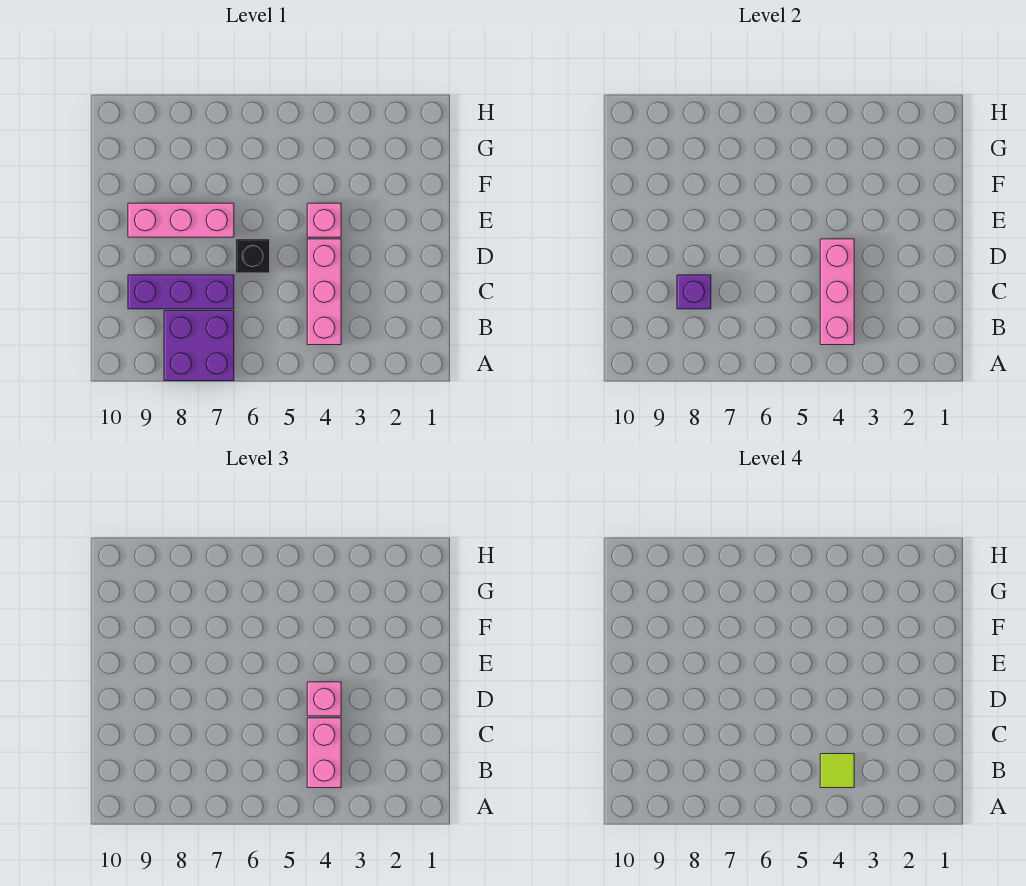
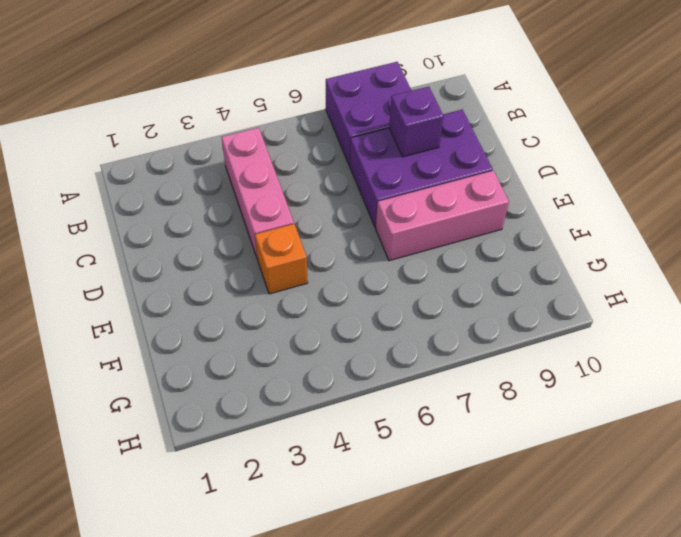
purple brick C7:D9 level 1 -> purple brick C7:C9 level 1
orange brick E4 level 1 -> pink brick E4 level 1
none -> black brick D6 level 1
none -> pink brick B4:D4 level 2

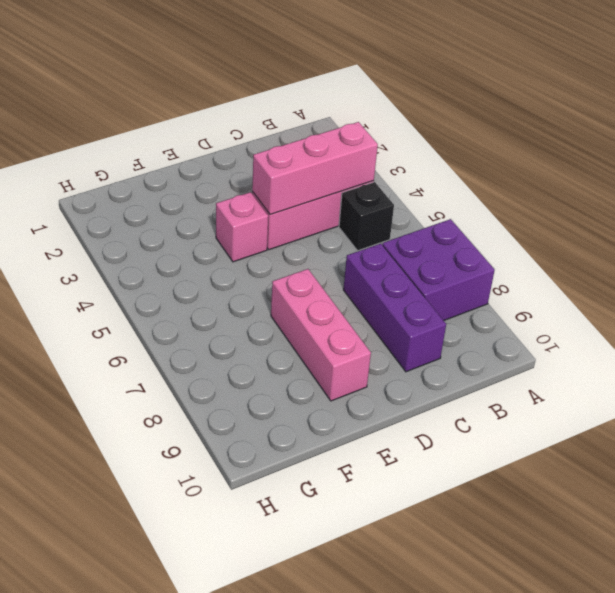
black brick B5 level 1 -> black brick D6 level 1
none -> purple brick C8 level 2
none -> pink brick B4:C4 level 3

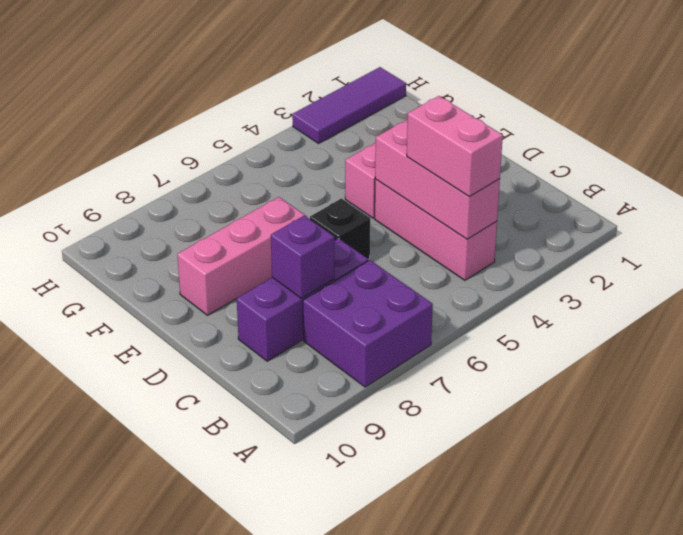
purple tile H1:H3 level 1 -> none
none -> pink brick D4 level 3
none -> lime tile B4 level 4

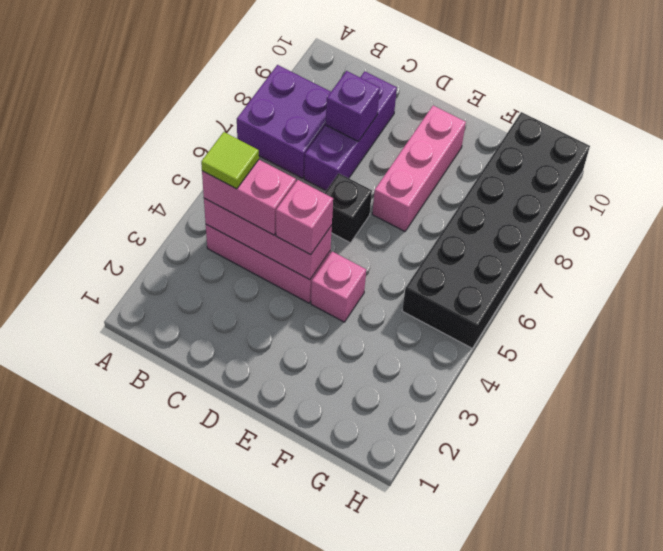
black brick G5:H10 level 1 -> none

